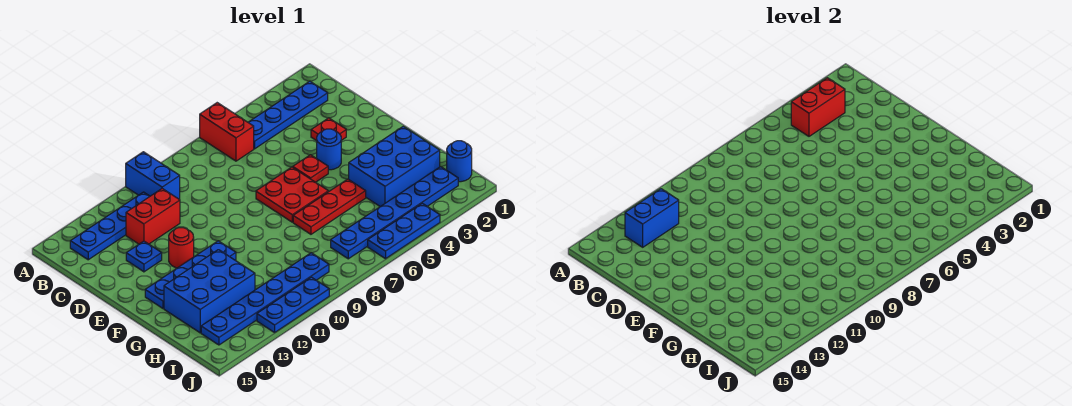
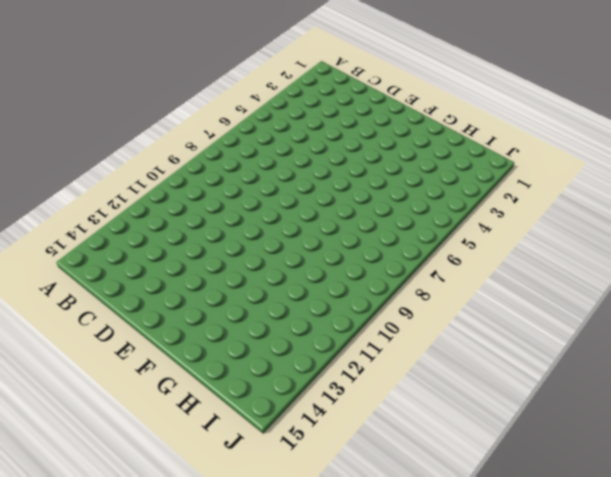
none -> red brick A6:B6 level 1
none -> blue brick A10:B10 level 1
none -> blue plate B2:B5 level 1

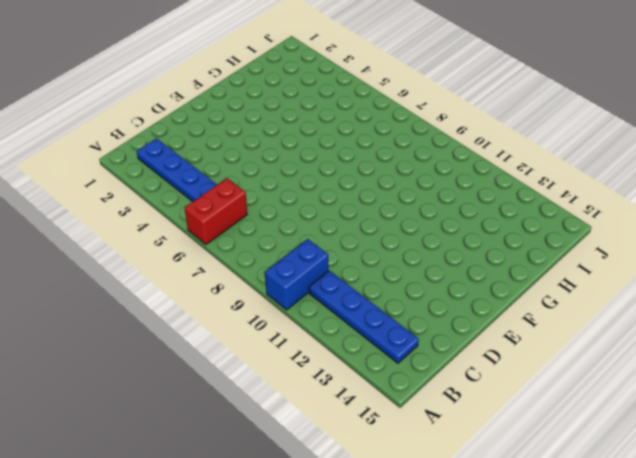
none -> red brick C11:C12 level 1
none -> red plate D3 level 1
none -> blue plate D13 level 1

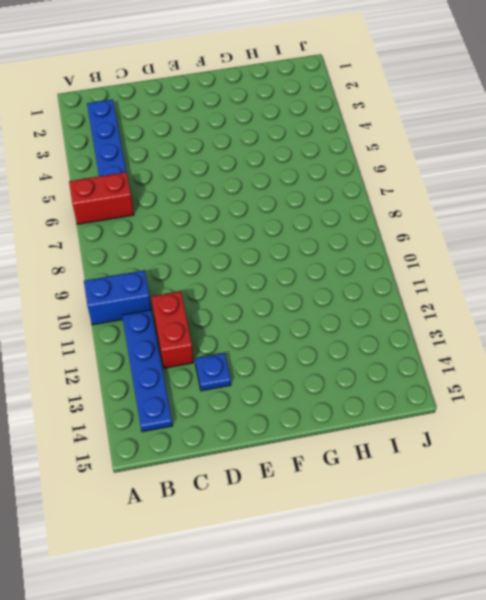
none -> red plate D3 level 1
none -> blue round brick E4 level 1
none -> red plate E5 level 1

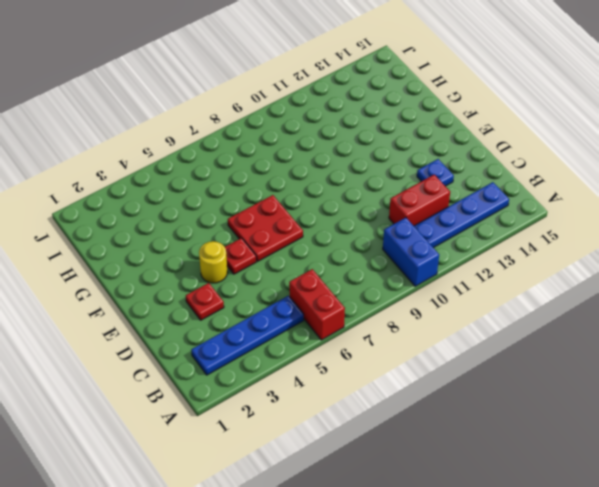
yellow round brick E4 level 1 -> blue round brick E4 level 1
none -> red round brick E12 level 1
none -> blue plate F11:F14 level 1
none -> blue brick G2:H4 level 1

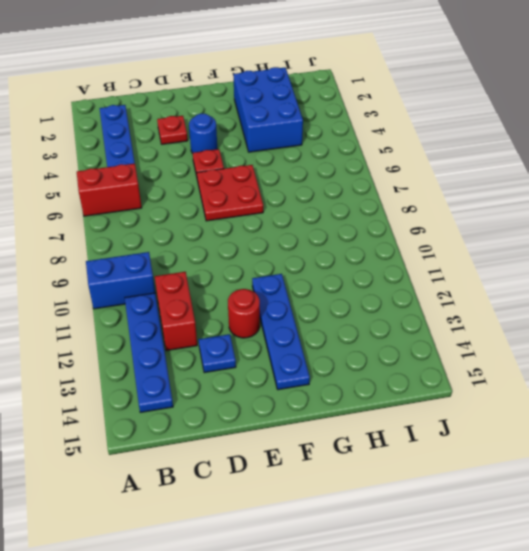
none -> red plate G5:G7 level 1
none -> blue brick G12:H14 level 1
none -> blue round brick I1 level 1

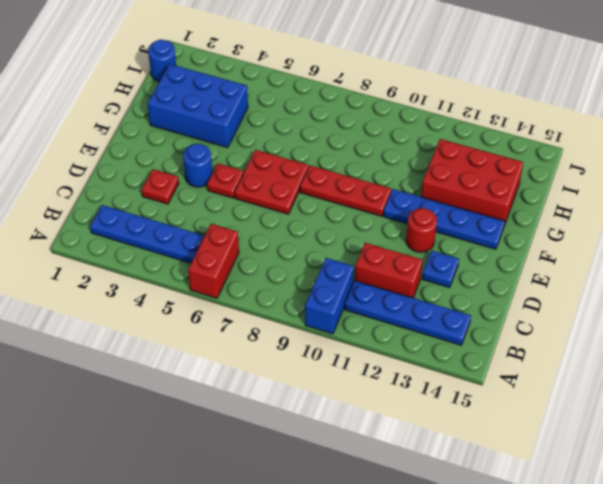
red plate F8:F10 level 1 -> red plate G5:G7 level 1
red brick G12:H14 level 1 -> blue brick G12:H14 level 1
none -> blue plate I2:I7 level 1
none -> blue plate I9:I14 level 1
none -> blue plate J4:J6 level 1

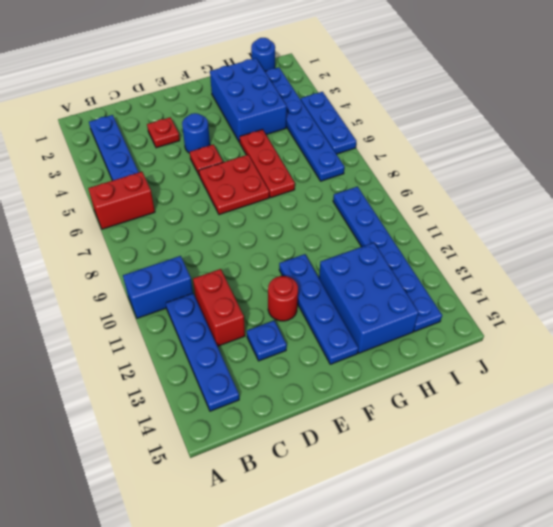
none -> blue plate J10:J12 level 1
none -> red brick B3:B4 level 2
none -> blue brick B12:B13 level 2

